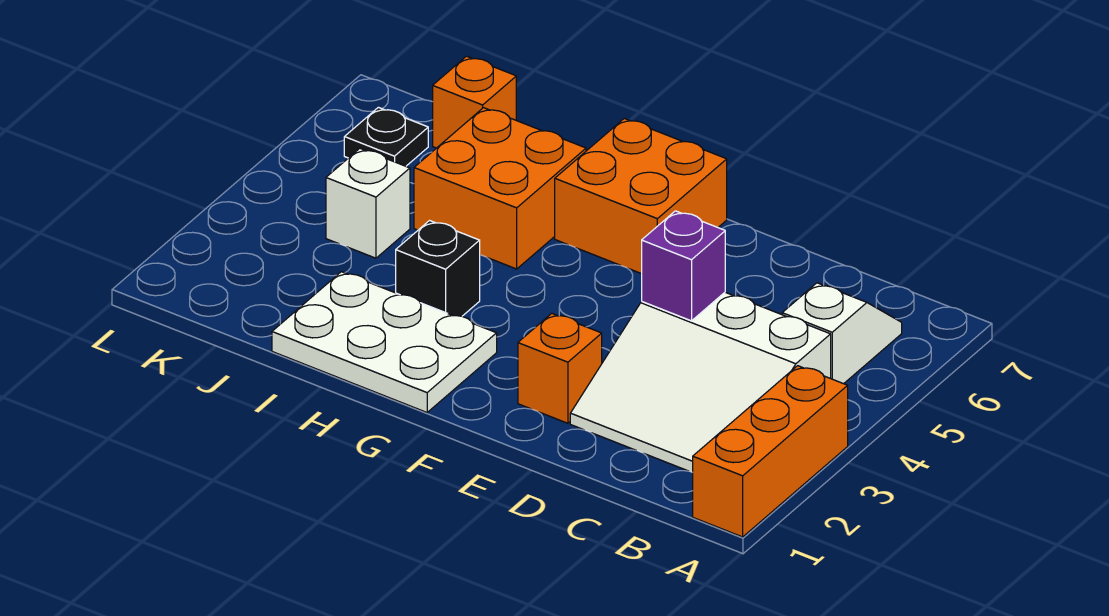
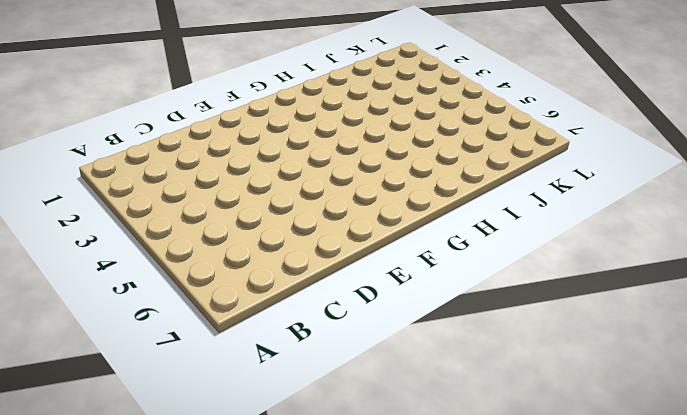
none -> orange brick A1:A3 level 1
none -> white slope B2:D4 level 1 top 4
none -> white slope B5:B6 level 1 top 5

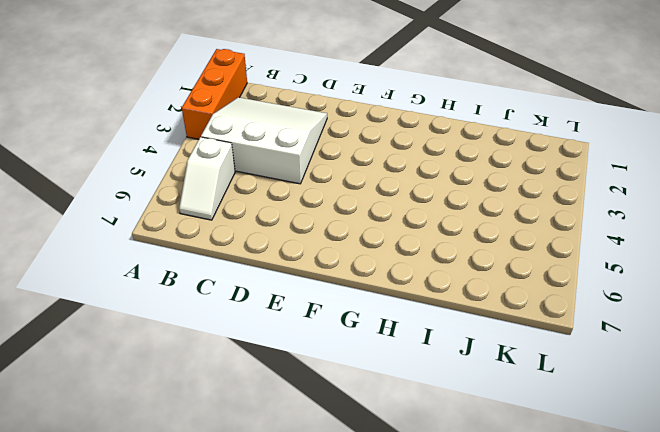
none -> orange brick E2 level 1
none -> orange brick F6:G7 level 1
none -> white plate G1:I2 level 1

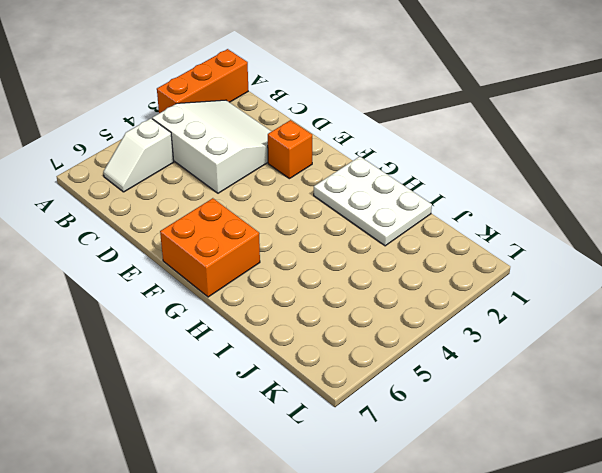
none -> black brick H3 level 1
none -> orange brick H5:I6 level 1
none -> white brick J4 level 1

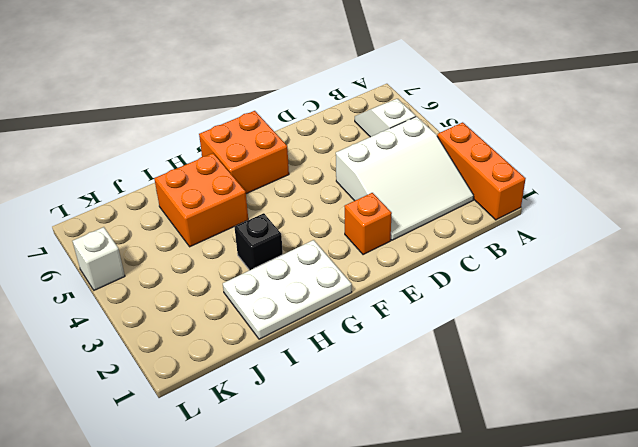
white brick L5 level 1 -> white brick J4 level 1
none -> orange brick J7 level 1
none -> black plate K6 level 1
none -> purple brick D4 level 2

